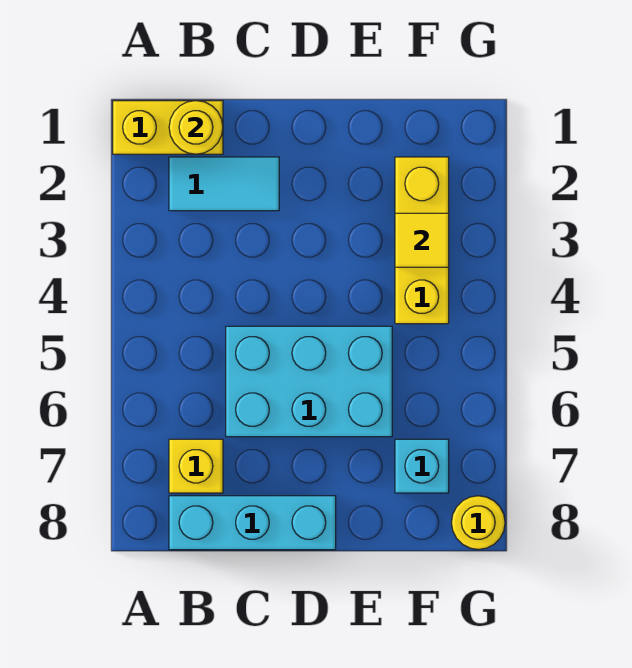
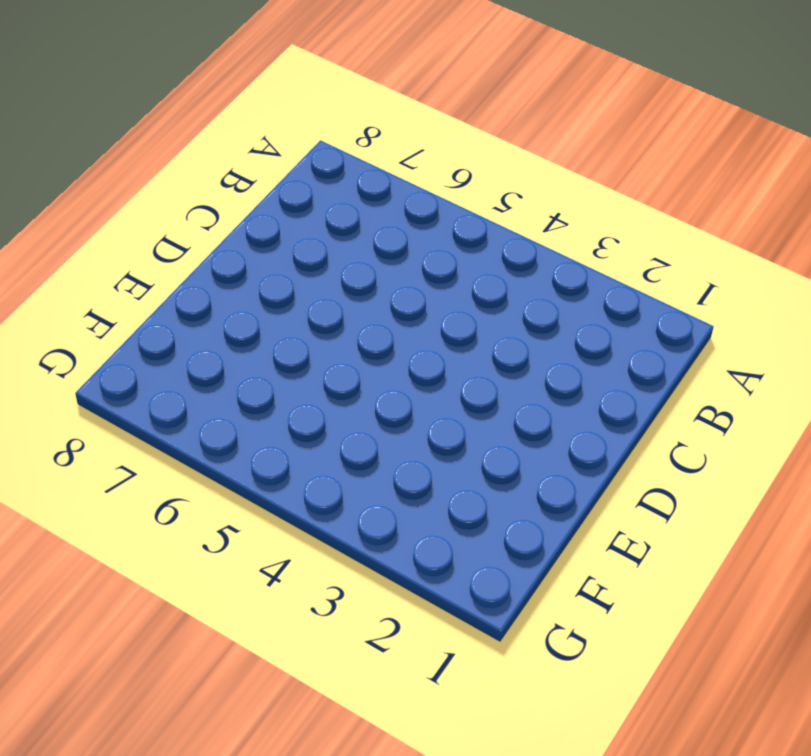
none -> yellow brick A1:B1 level 1
none -> cyan tile B2:C2 level 1

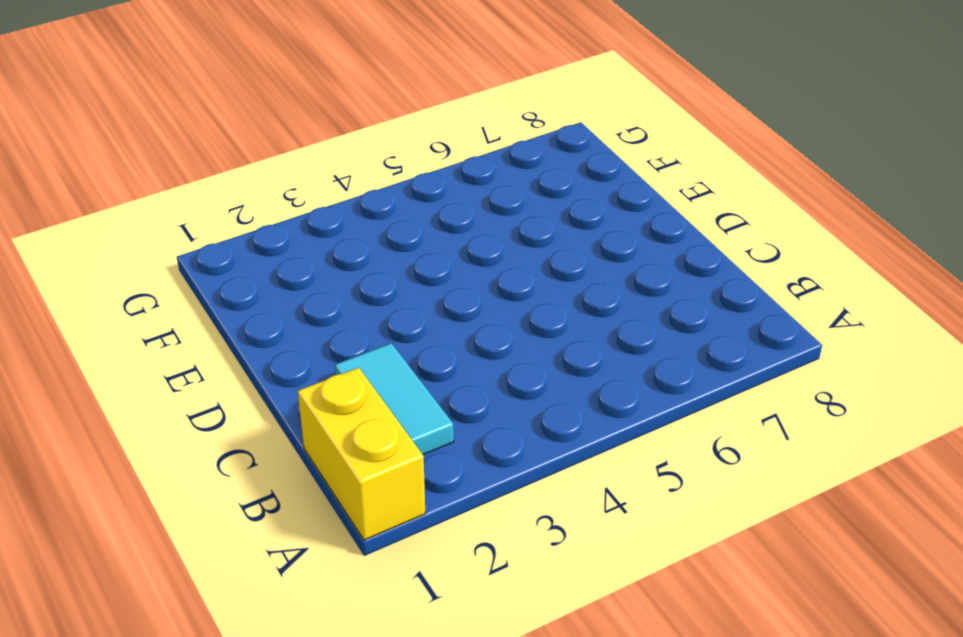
none -> yellow brick B7 level 1
none -> cyan brick B8:D8 level 1

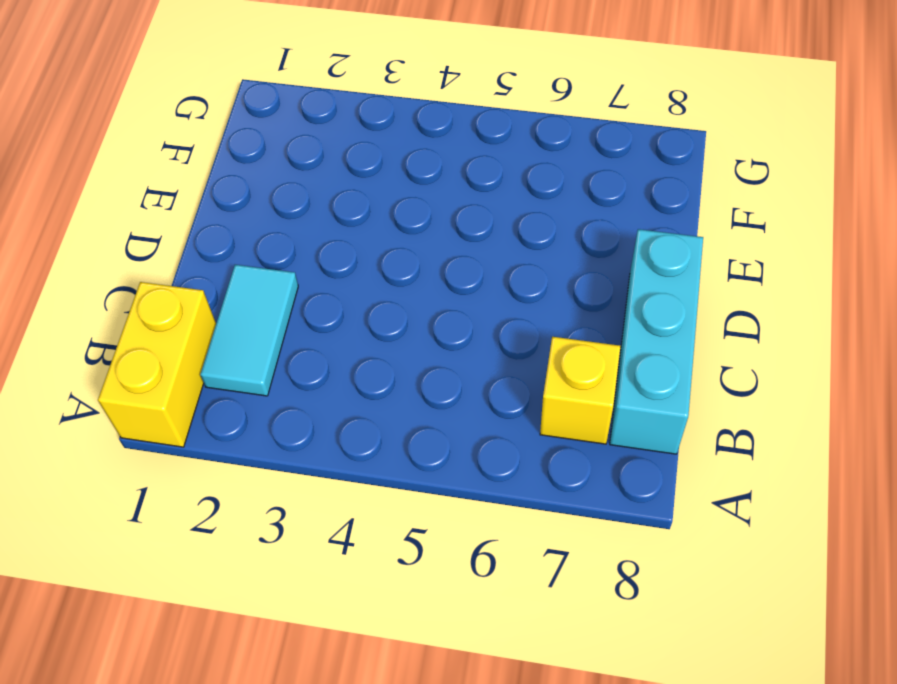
none -> cyan brick C5:E6 level 1
none -> yellow brick F2:F4 level 1

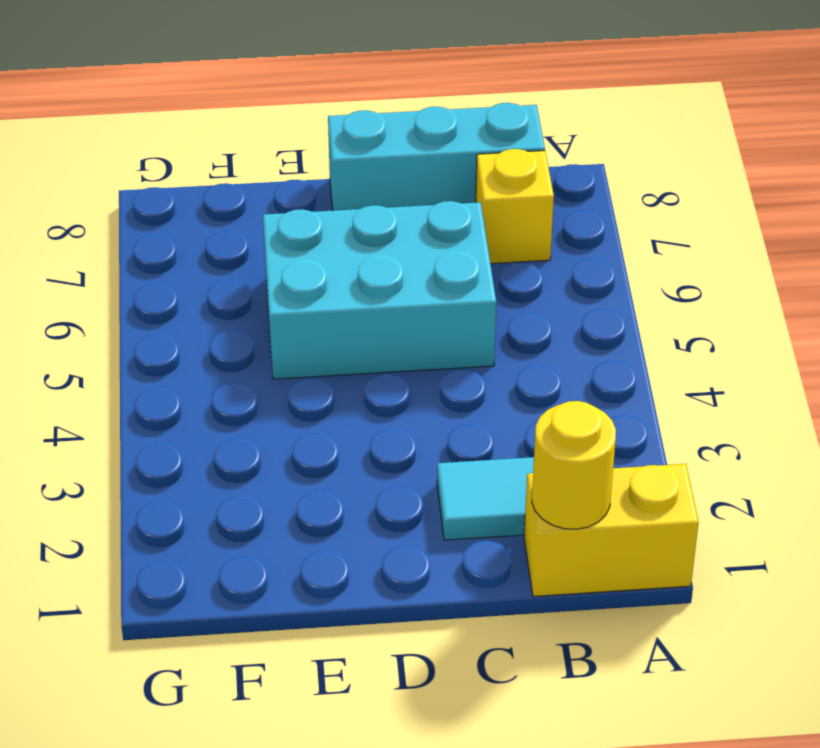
none -> yellow brick F2:F4 level 1
none -> cyan brick F7 level 1

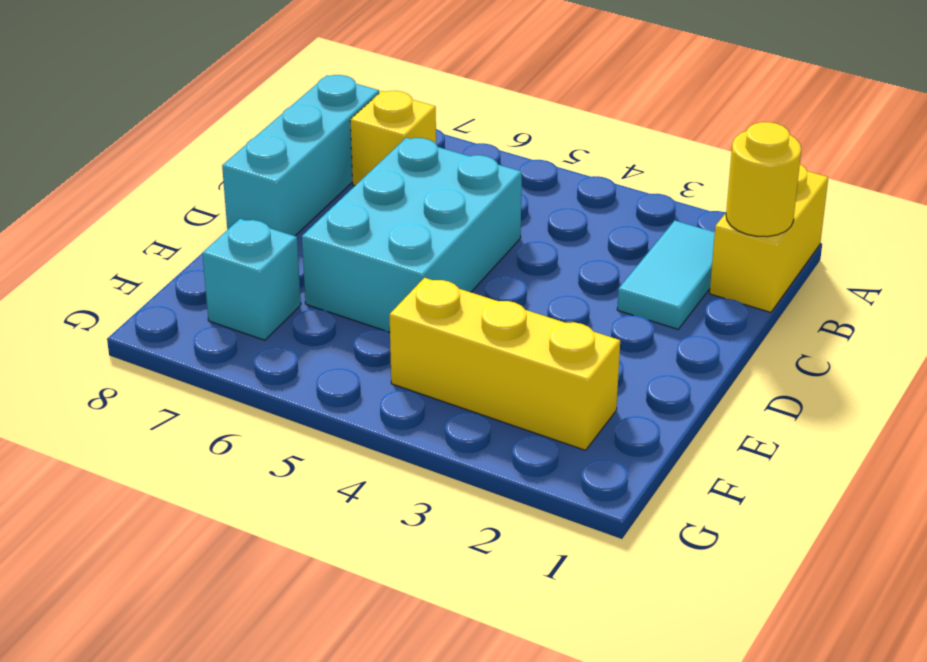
none -> yellow round brick G8 level 1
none -> yellow tile F3 level 2

